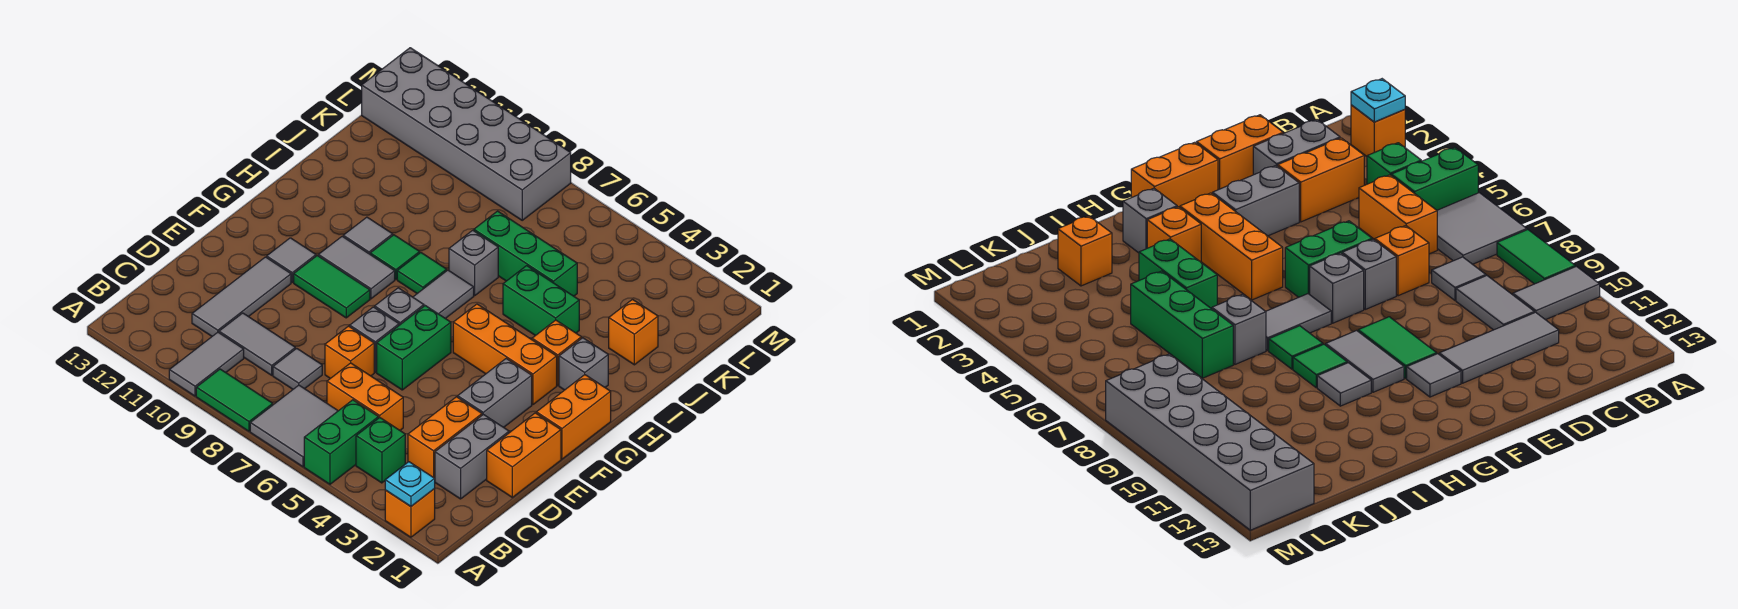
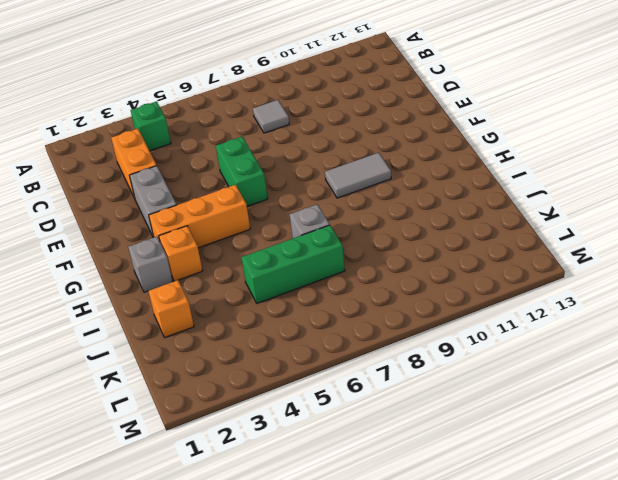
none -> orange brick A2 level 1
none -> green brick A5:B5 level 1
none -> grey tile A6:B7 level 1
none -> green tile A8:A9 level 1

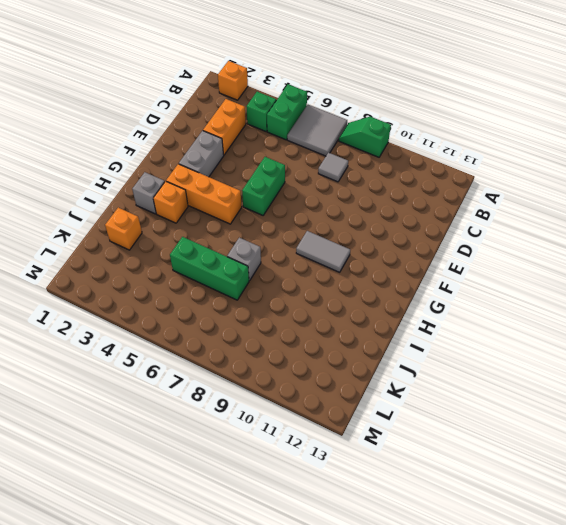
green slope A8:A9 level 1 top 9 -> green tile A8:A9 level 1
none -> grey tile A10:B10 level 1
none -> grey brick C2:D2 level 1
none -> orange brick C5:C6 level 1
none -> grey tile C9:C10 level 1

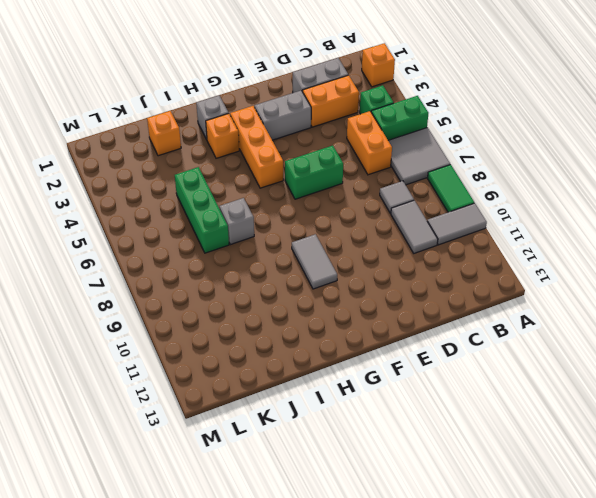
none -> grey tile C11:E11 level 1
none -> orange brick D1:E1 level 1
none -> orange brick D7 level 1
none -> grey brick E7 level 1

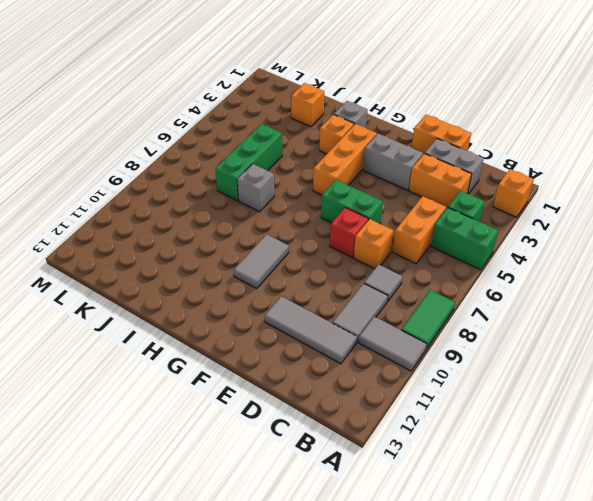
red brick E7 level 1 -> grey brick E7 level 1
none -> grey tile A6:B7 level 1
none -> orange brick F1:G1 level 1
none -> grey brick F7 level 1
none -> green tile F9:F10 level 1

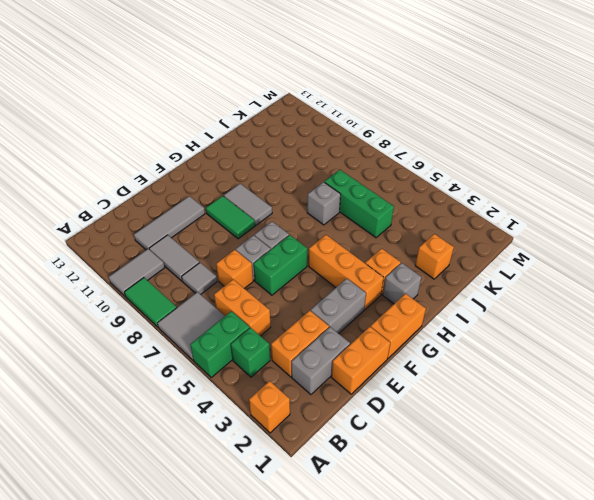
none -> grey tile F11 level 1
none -> grey tile G7:H7 level 1
none -> green tile H8 level 1
none -> green tile H9 level 1

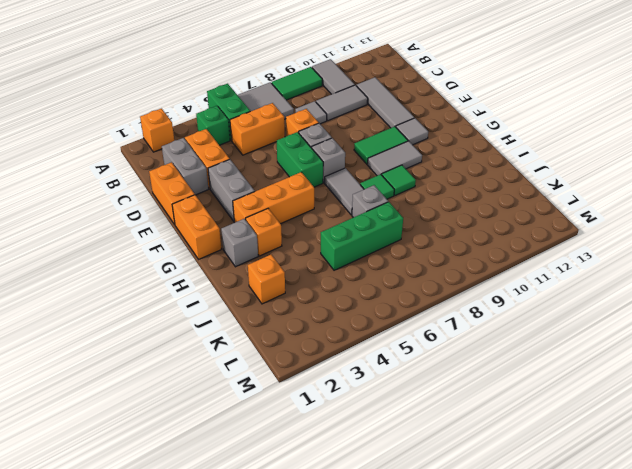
none -> grey tile H10 level 1
none -> green brick I4:I5 level 1
none -> grey brick L8:M13 level 1
none -> cyan plate A2 level 2

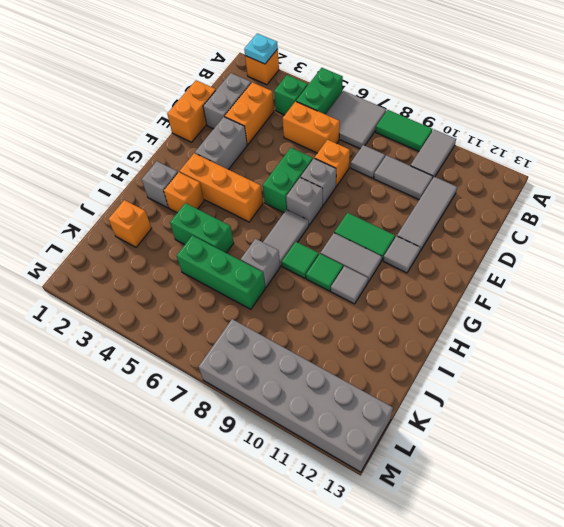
none -> orange brick F1:G1 level 1

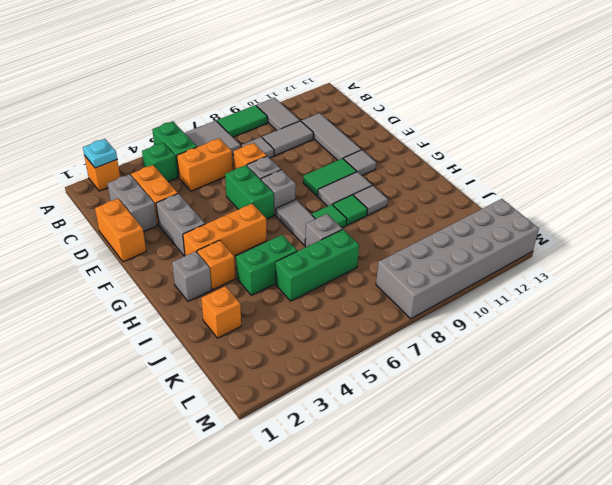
none -> orange brick F1:G1 level 1

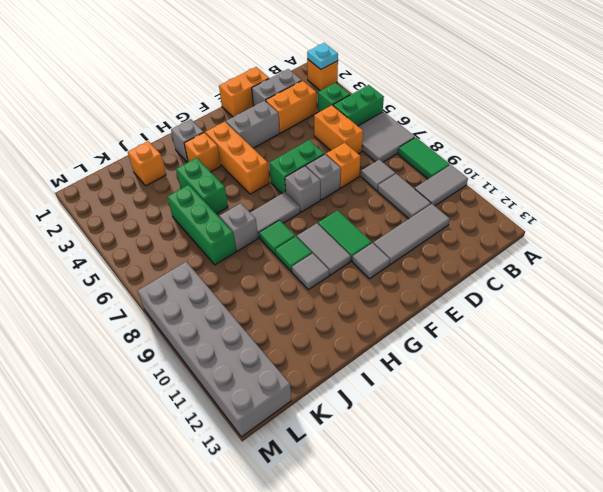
none -> orange brick F1:G1 level 1

